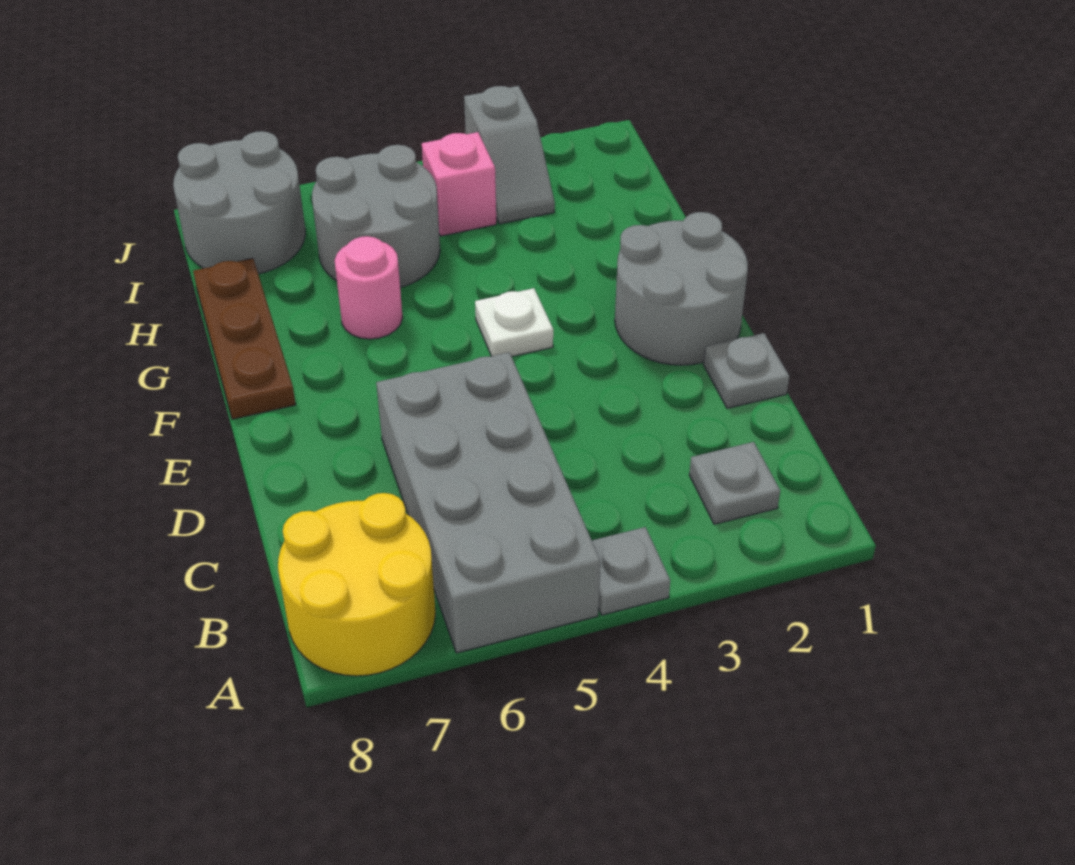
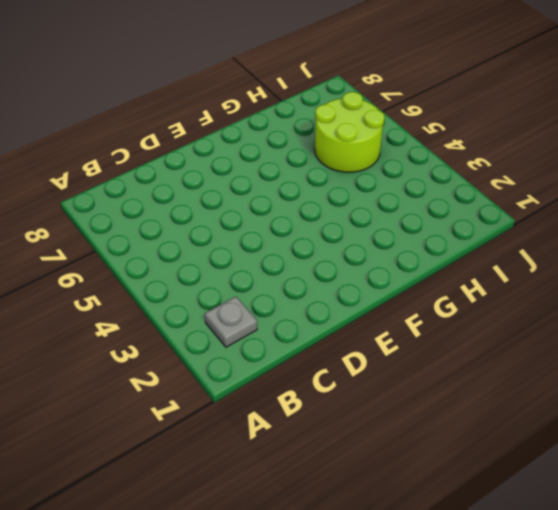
lime round brick H5:I6 level 1 -> grey round brick H5:I6 level 1
none -> grey plate A4 level 1
none -> grey brick A5:D6 level 1
none -> yellow round brick A7:B8 level 1

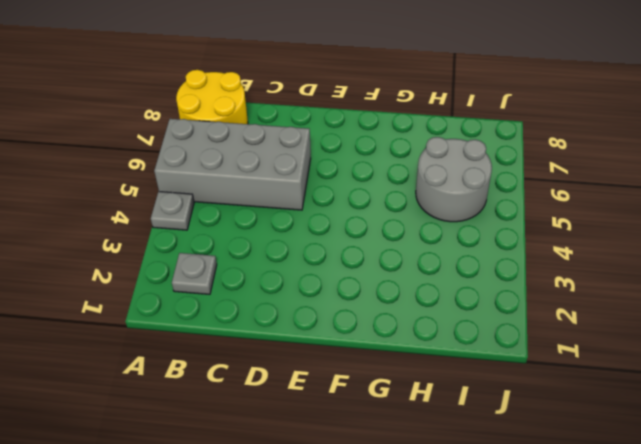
none -> grey plate D1 level 1
none -> grey round brick E1:F2 level 1
none -> white plate F4 level 1

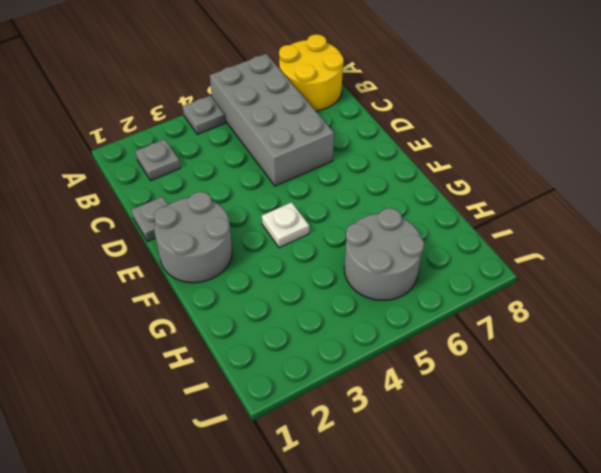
none -> brown plate F8:H8 level 1
none -> pink round brick G6 level 1
none -> grey slope I3:J3 level 1 top J

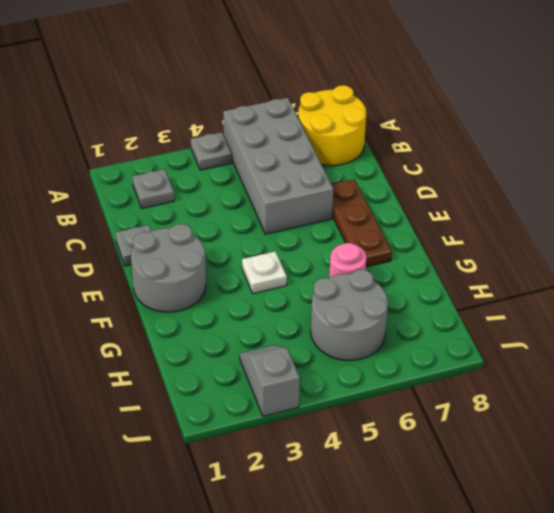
brown plate D7:F7 level 1 -> brown plate F8:H8 level 1
none -> pink brick I4 level 1
none -> grey round brick I7:J8 level 1

